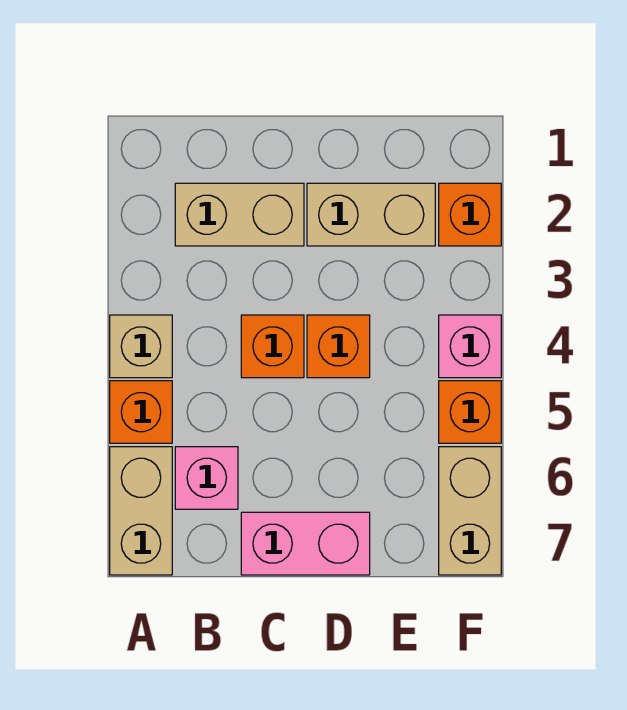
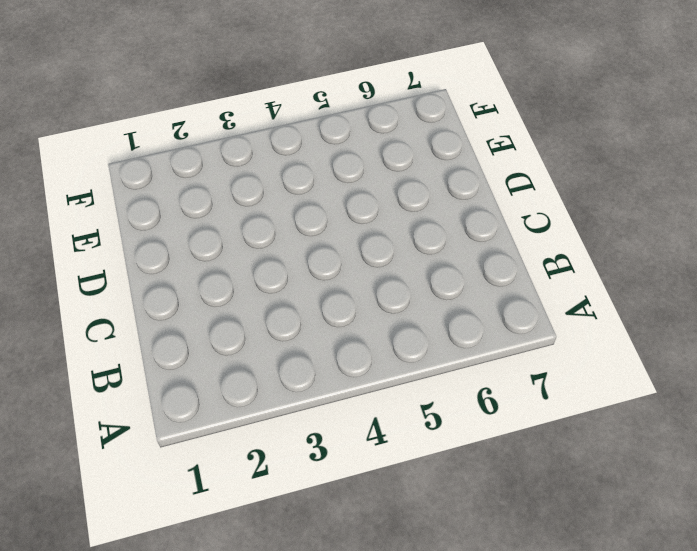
none -> tan brick A4 level 1
none -> orange brick A5 level 1
none -> tan brick A6:A7 level 1

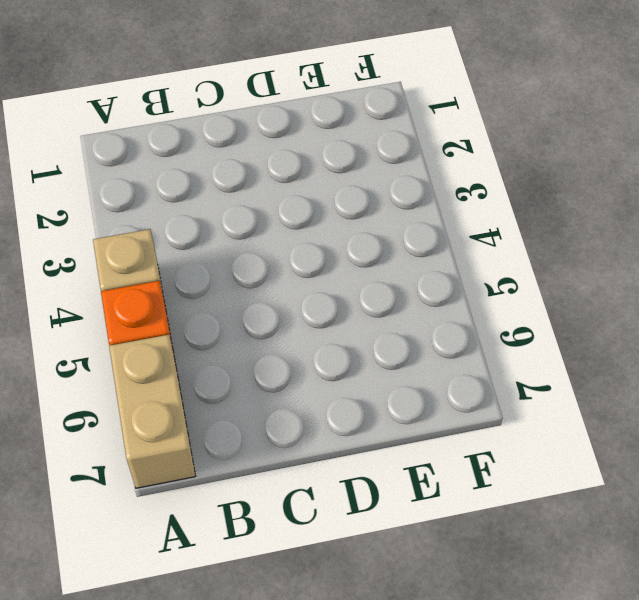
none -> tan brick B2:C2 level 1
none -> pink brick B6 level 1
none -> orange brick C4 level 1

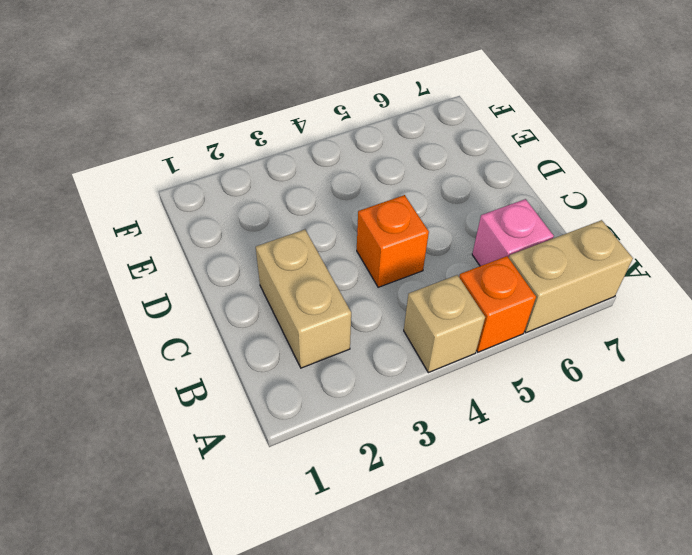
none -> pink brick C7:D7 level 1
none -> tan brick D2:E2 level 1
none -> orange brick D4 level 1

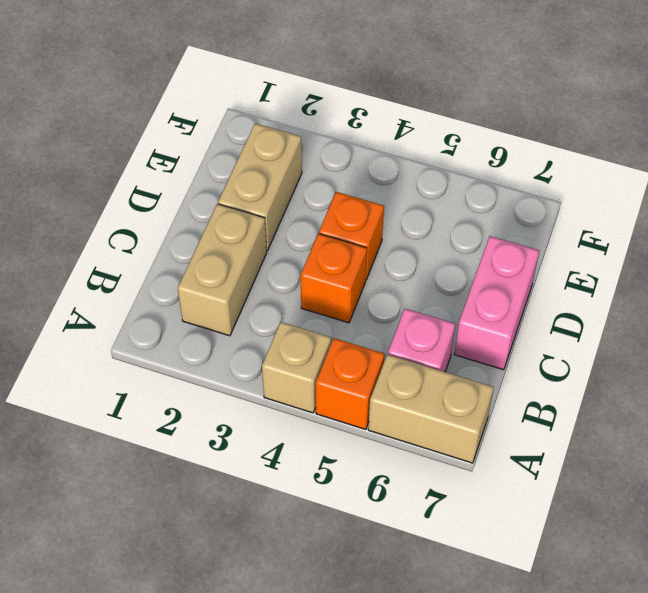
none -> orange brick F2 level 1
none -> pink brick F4 level 1
none -> orange brick F5 level 1

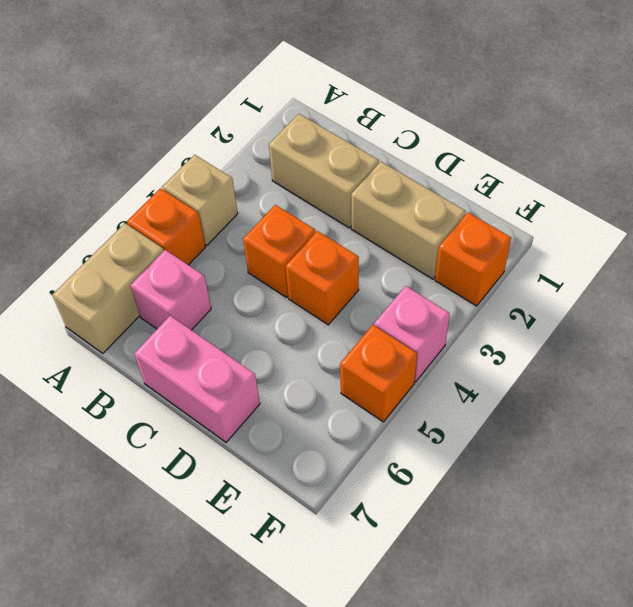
none -> tan brick F6:F7 level 1

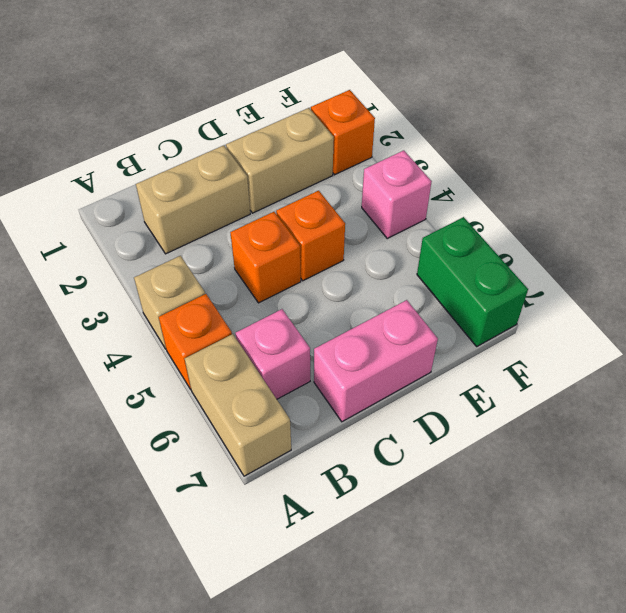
green brick F6:F7 level 1 -> tan brick F6:F7 level 1
none -> orange brick F5 level 1

